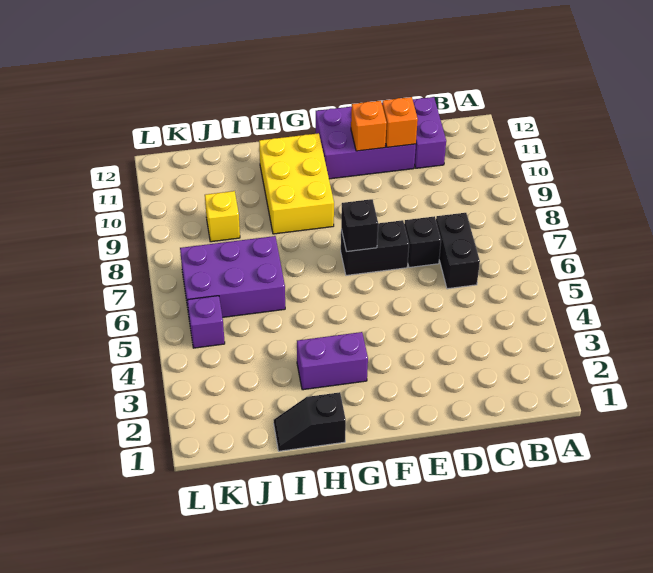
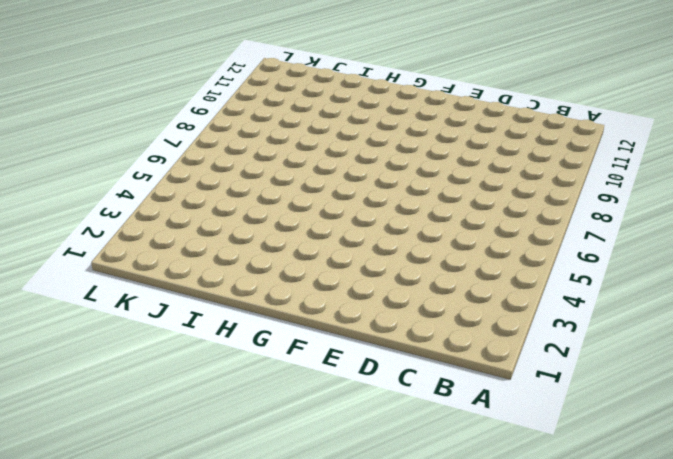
none -> black brick C6:C7 level 1
none -> purple brick C11:C12 level 1
none -> black brick D7 level 1

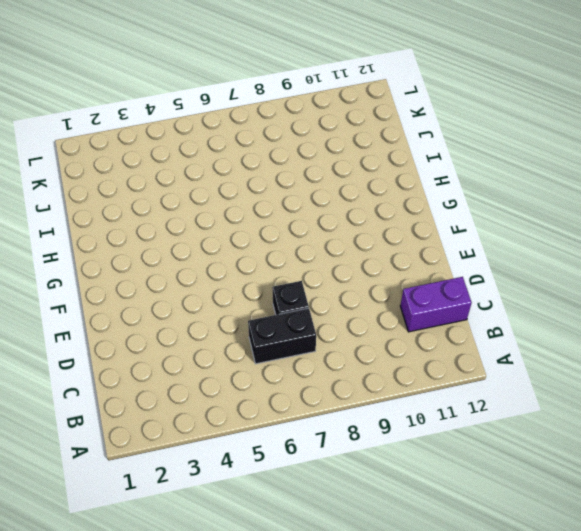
none -> purple brick D11:F12 level 1
none -> black brick E7:F7 level 1
none -> purple brick G3:H3 level 1

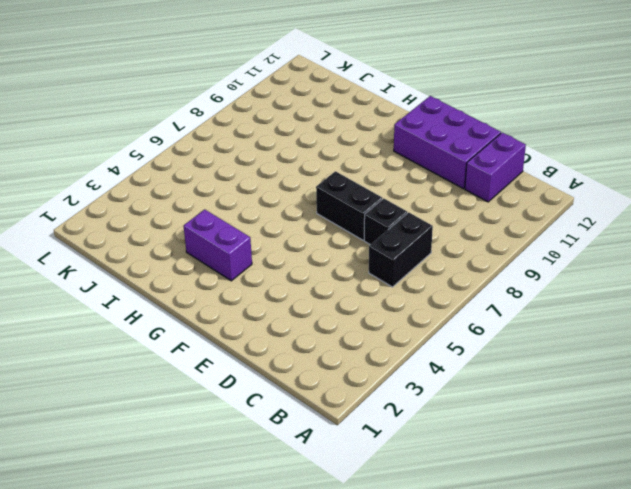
none -> yellow brick G9:H11 level 1
none -> black slope H1:I1 level 1 top H
none -> purple brick I6:K7 level 1

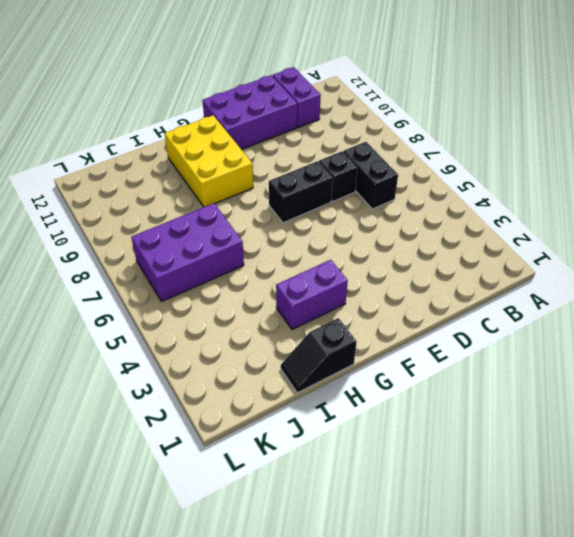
none -> yellow brick J9 level 1
none -> purple brick K5 level 1
none -> orange brick D11 level 2

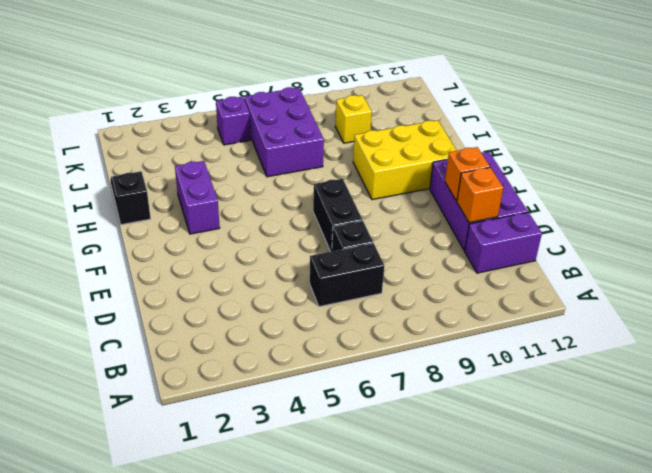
none -> black brick F7 level 2

